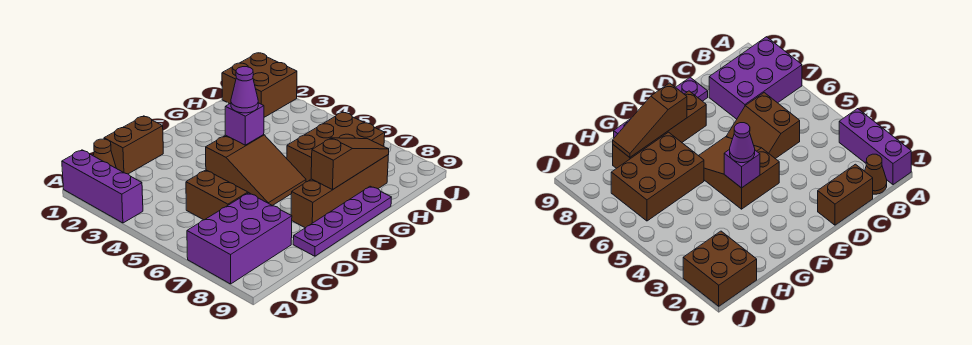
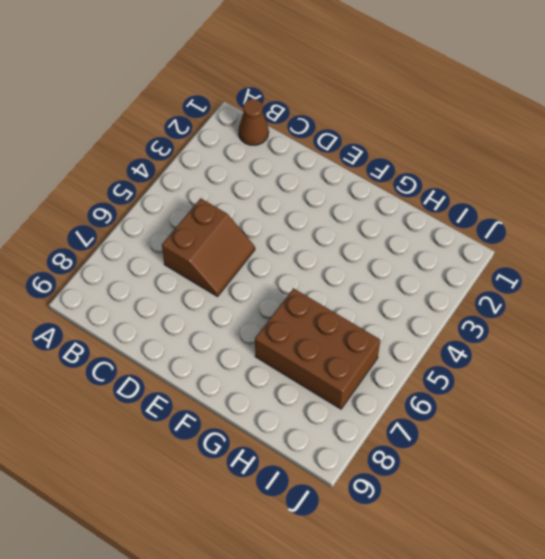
none -> purple brick A1:A3 level 1
none -> purple brick A7:C8 level 1
none -> brown brick C1:D1 level 1

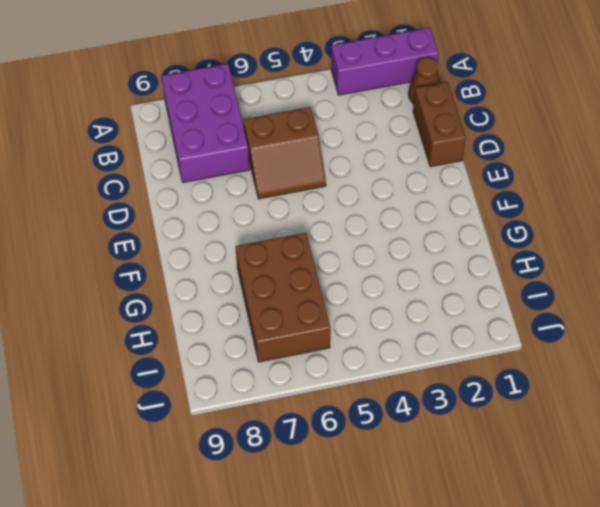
none -> purple plate D9:G9 level 1
none -> brown slope E4:F6 level 1 top 4
none -> brown brick E8:H8 level 1

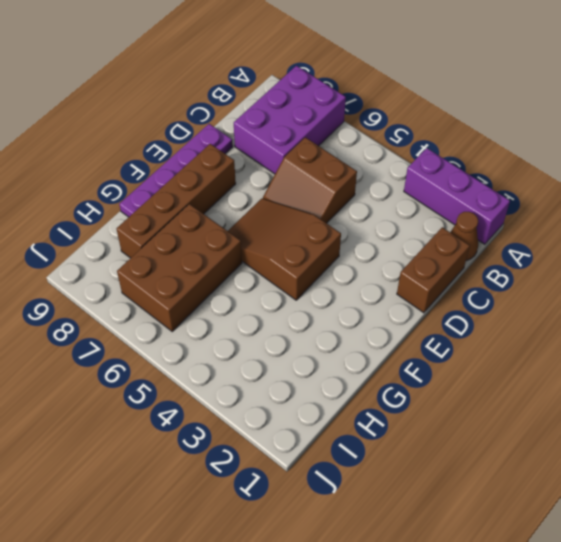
none -> brown brick I1:J2 level 1
none -> purple brick F4 level 2
none -> brown slope F8:H8 level 2 top F

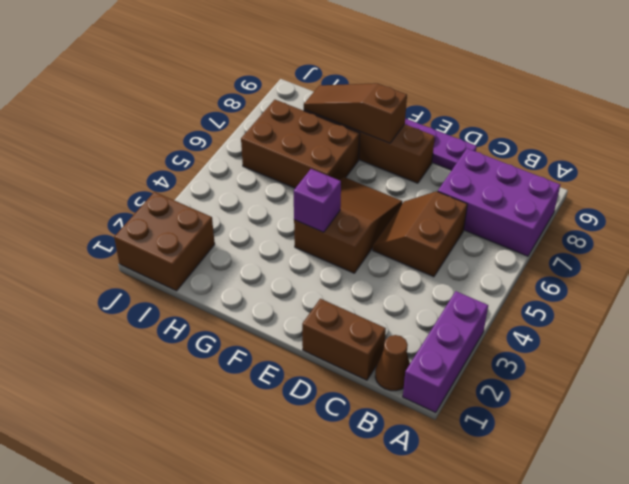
none -> purple cone F4 level 3

